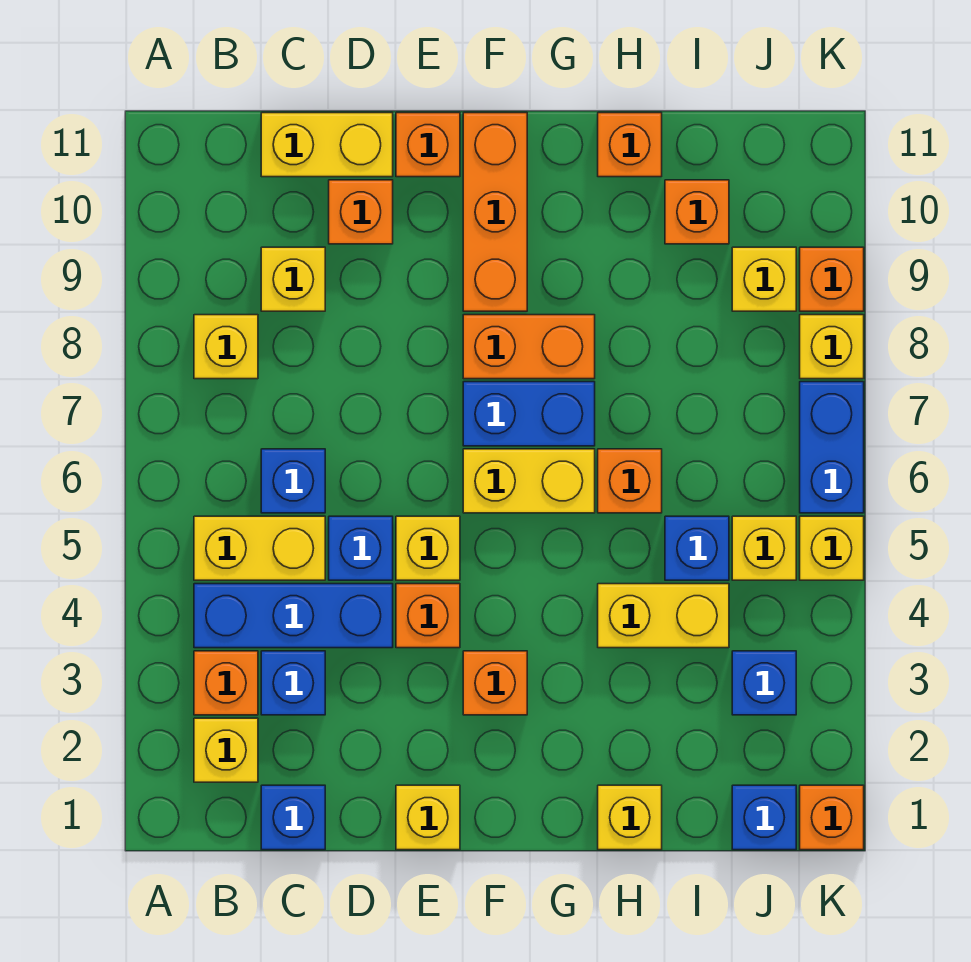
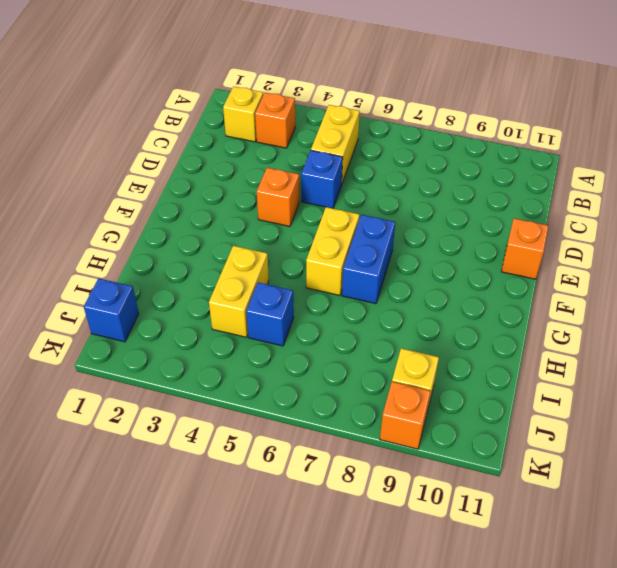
none -> blue brick B4:D4 level 1
none -> yellow brick B8 level 1
none -> blue brick C1 level 1
none -> blue brick C3 level 1

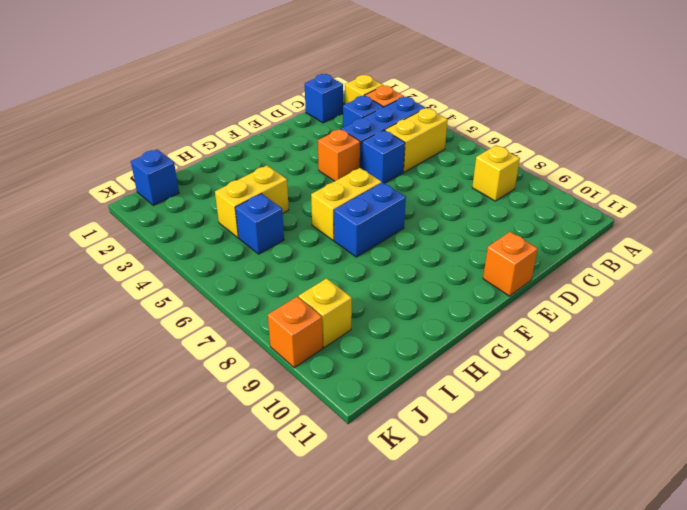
none -> blue brick C6 level 1
none -> yellow brick C9 level 1
none -> yellow brick C11:D11 level 1
none -> orange brick D10 level 1

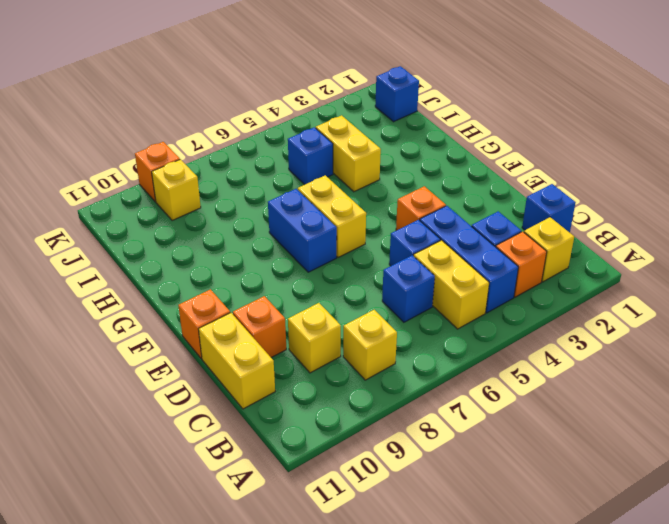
none -> yellow brick E1 level 1
none -> yellow brick E5 level 1
none -> orange brick F3 level 1
none -> orange brick F8:G8 level 1

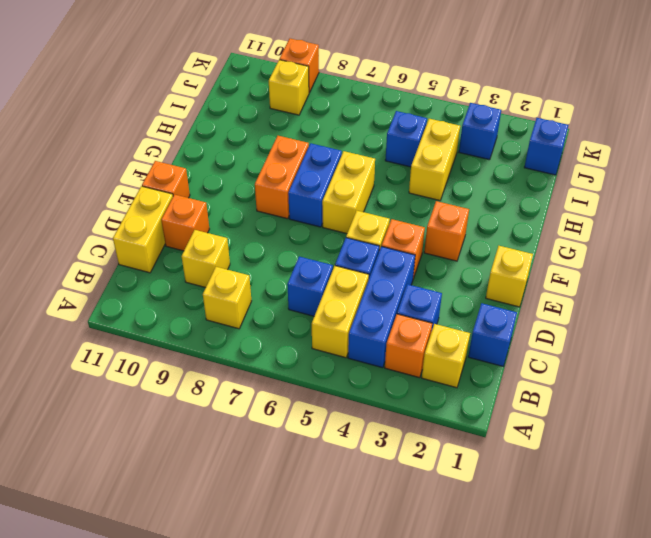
none -> orange brick F9:F11 level 1
none -> yellow brick H1 level 1
none -> orange brick H6 level 1
none -> orange brick H11 level 1

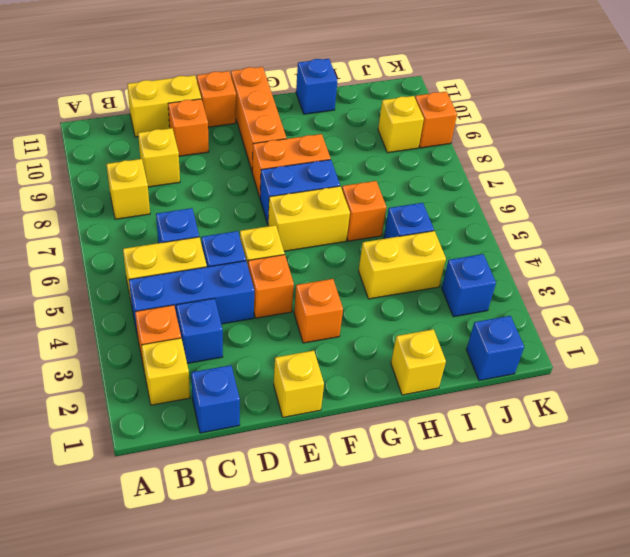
blue brick H11 level 1 -> orange brick H11 level 1
none -> orange brick I10 level 1
none -> yellow brick J5 level 1
none -> orange brick K1 level 1
none -> yellow brick K5 level 1

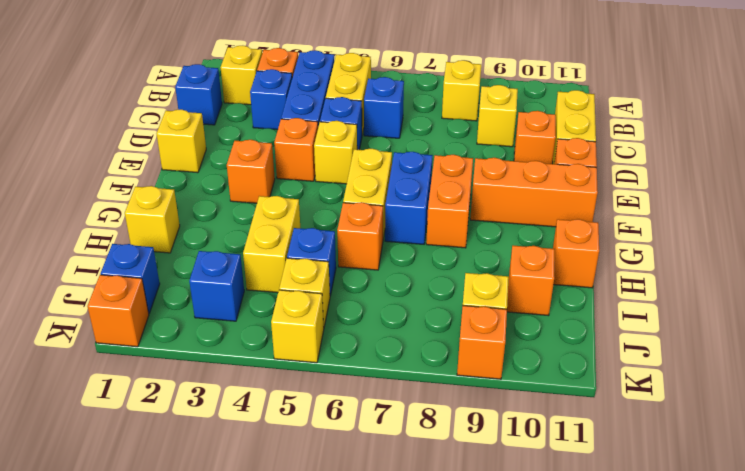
none -> blue brick K6:K7 level 1
none -> yellow brick K8 level 1

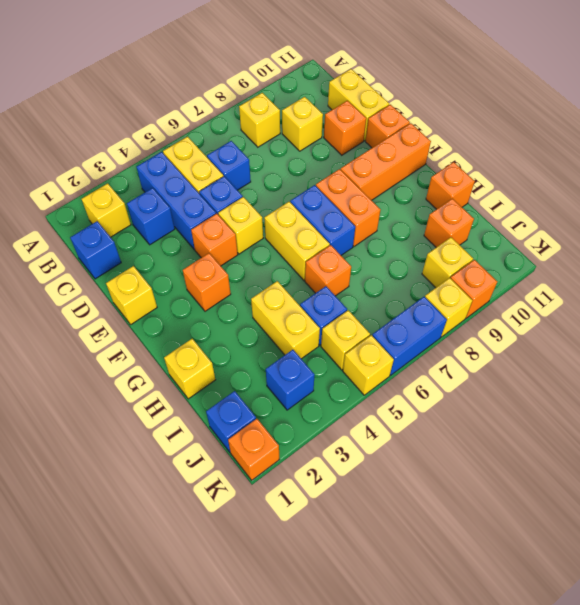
none -> orange brick B3 level 1

